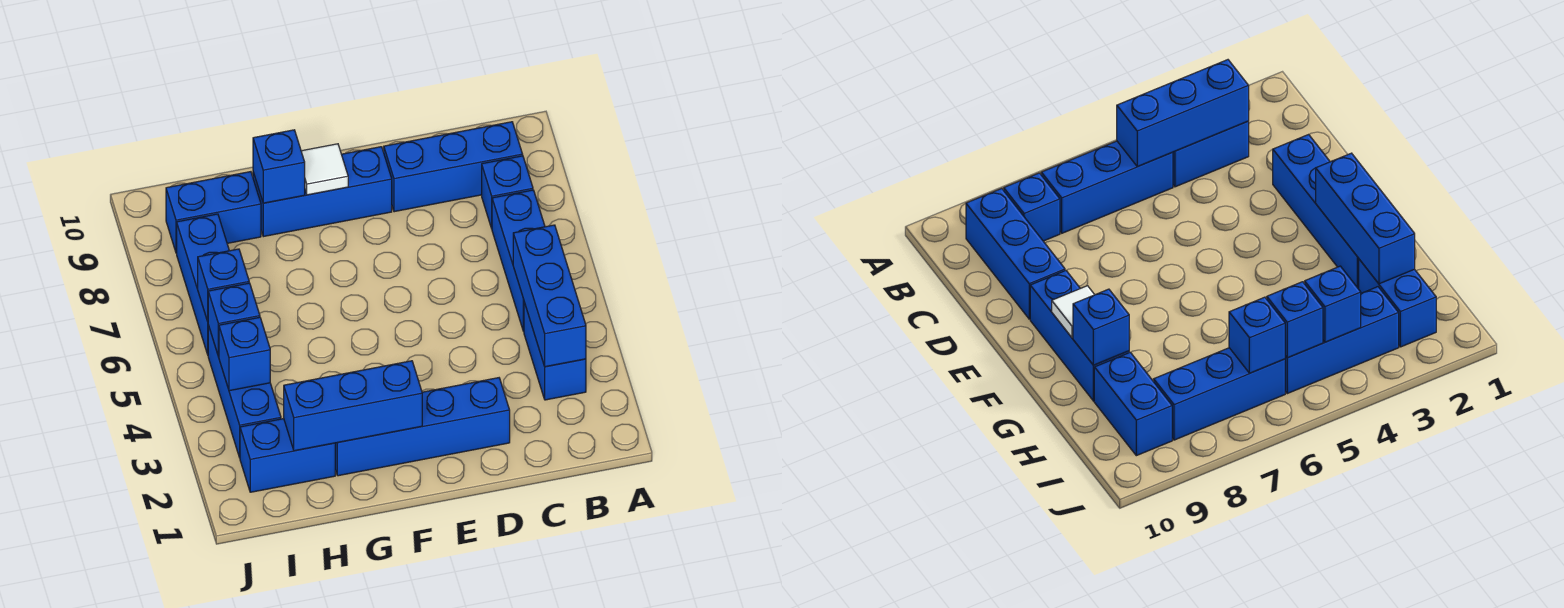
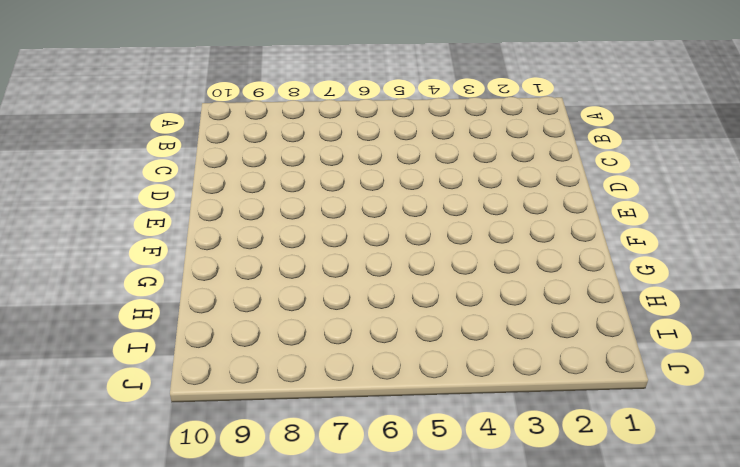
none -> blue brick B3:B4 level 1
none -> blue brick B5:B7 level 1
none -> blue brick B8 level 1

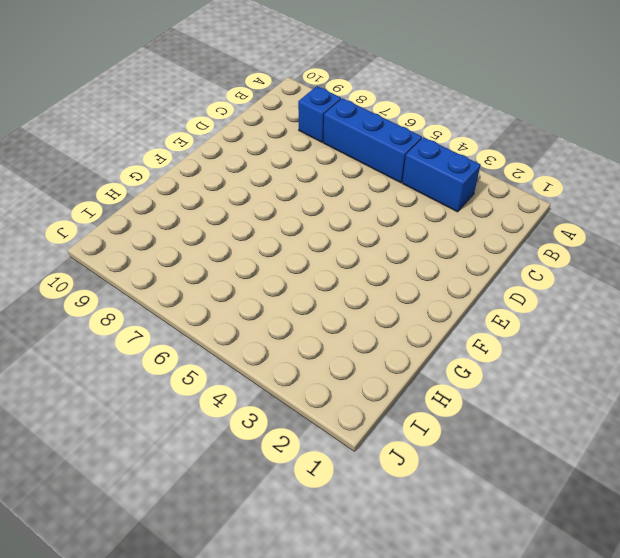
none -> blue brick B9:D9 level 1
none -> blue brick D2:G2 level 1
none -> blue brick E9:G9 level 1

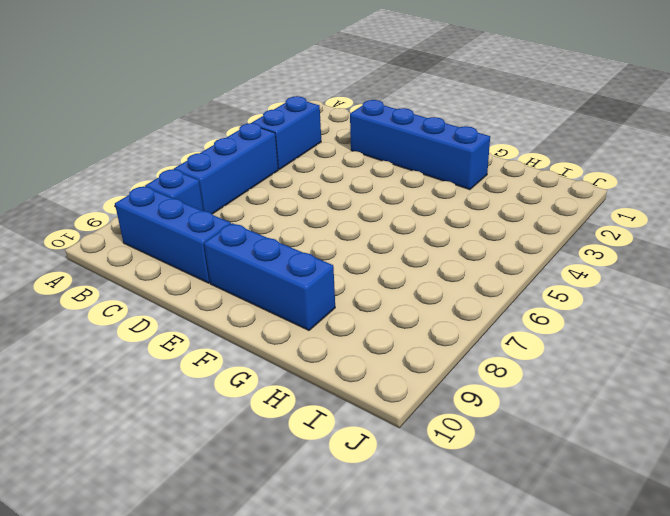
none -> blue brick H2:I2 level 1
none -> blue brick H9:I9 level 1
none -> blue brick I3:I5 level 1

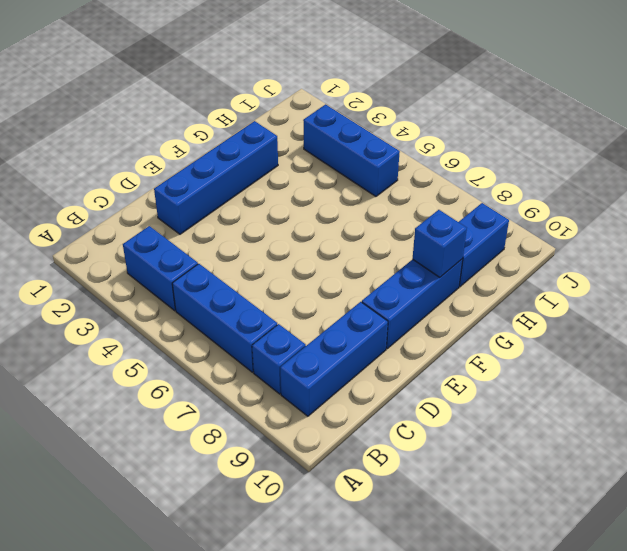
none -> blue brick H2:I2 level 1
none -> blue brick I6:I8 level 1
none -> blue brick B3:B5 level 2

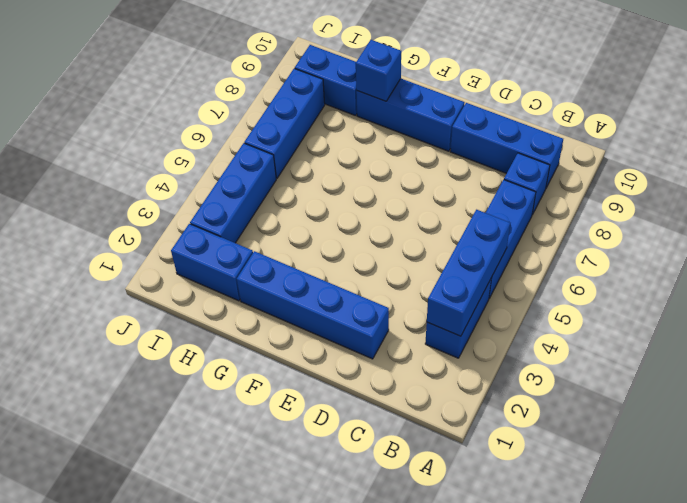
none -> blue brick F2:H2 level 2
none -> white tile F9 level 2
none -> blue brick I4 level 2

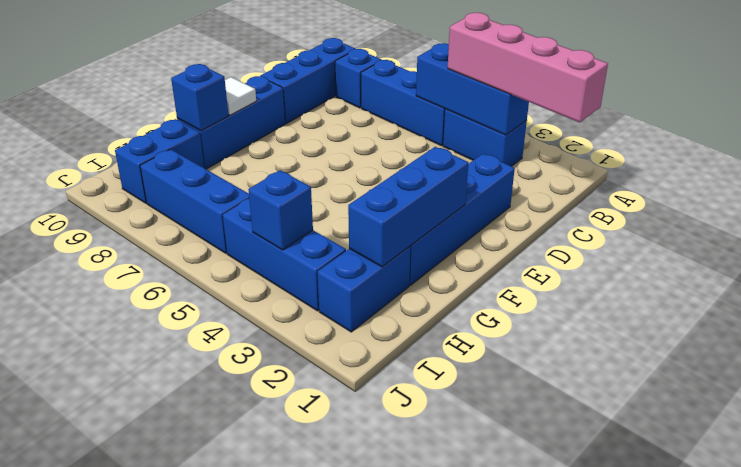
pink brick B1:B4 level 3 -> none
none -> blue brick I5 level 2
none -> blue brick I6 level 2

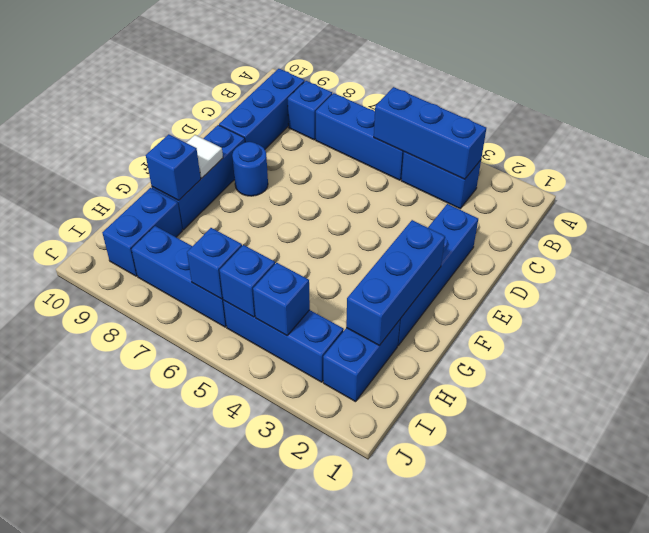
blue round brick E8 level 1 -> none

